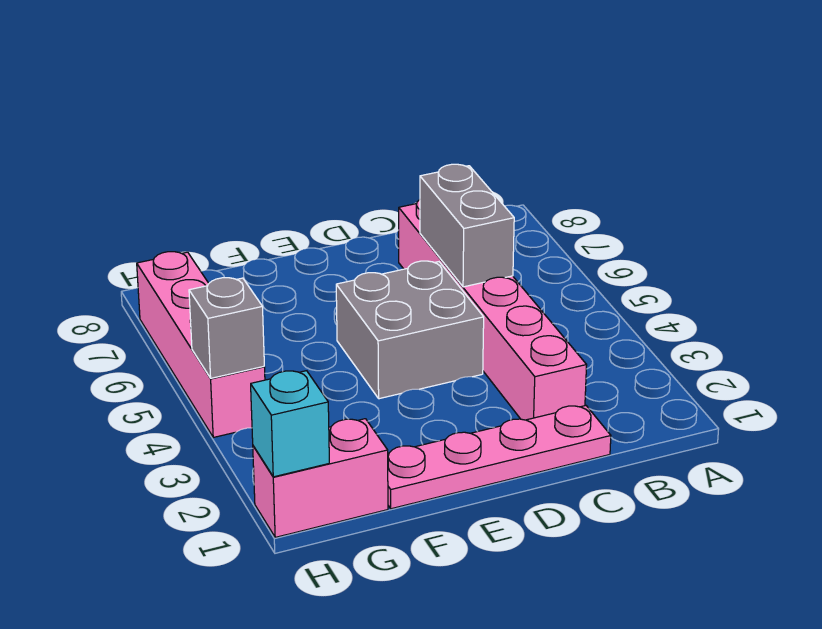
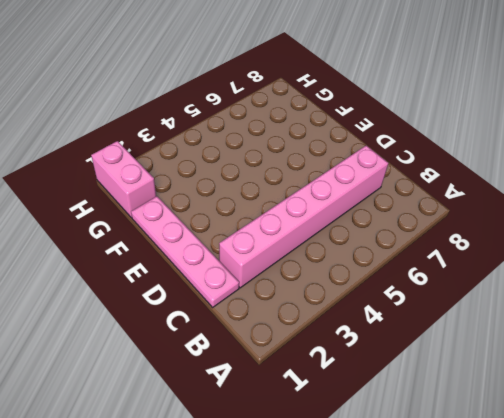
none -> grey brick D4:E5 level 1
none -> pink brick H4:H7 level 1

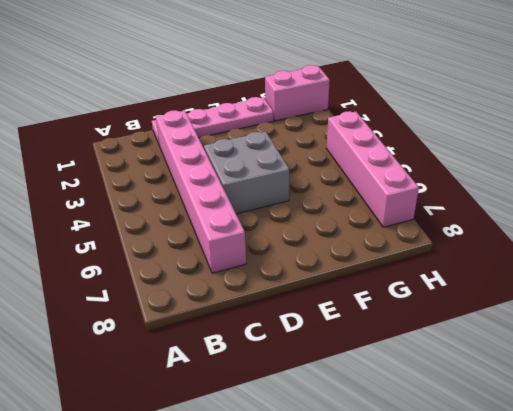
none -> grey brick C5:C6 level 2
none -> cyan brick H1 level 2

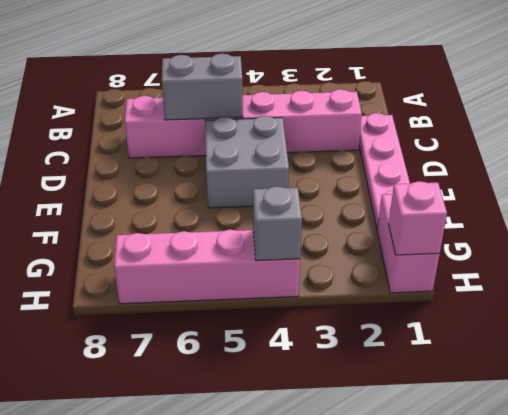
pink brick H1 level 2 -> cyan brick H1 level 2

